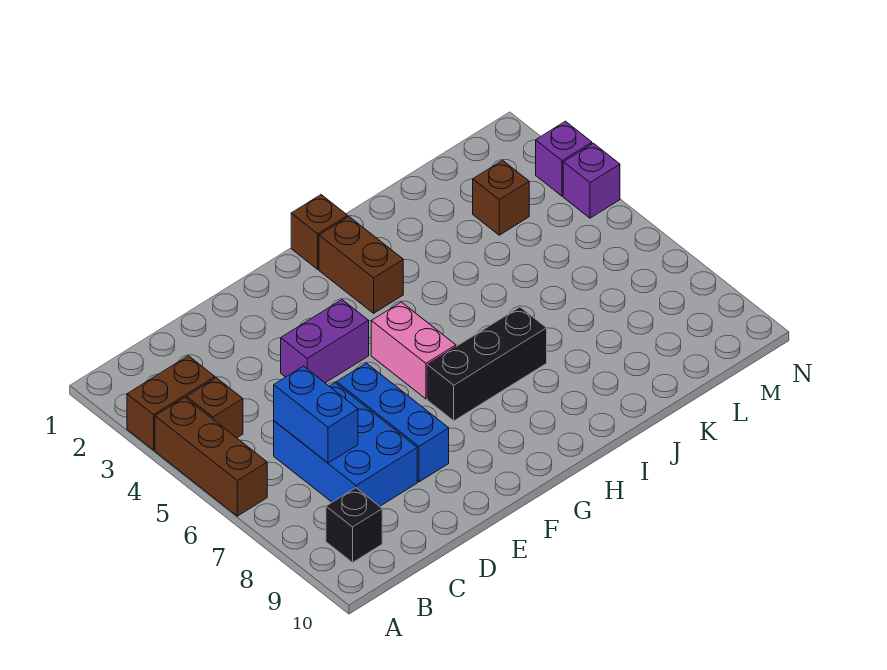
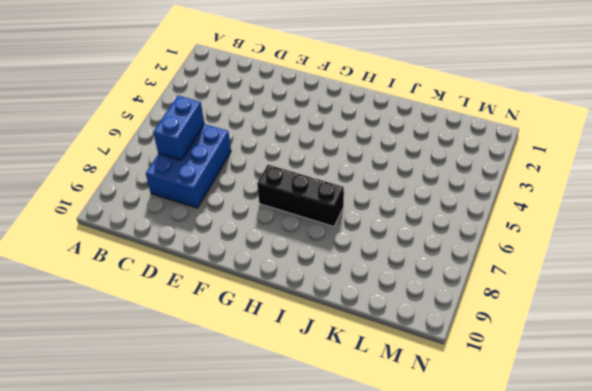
none -> brown brick A3:B3 level 1
none -> brown brick A4:A6 level 1
none -> brown brick B4 level 1

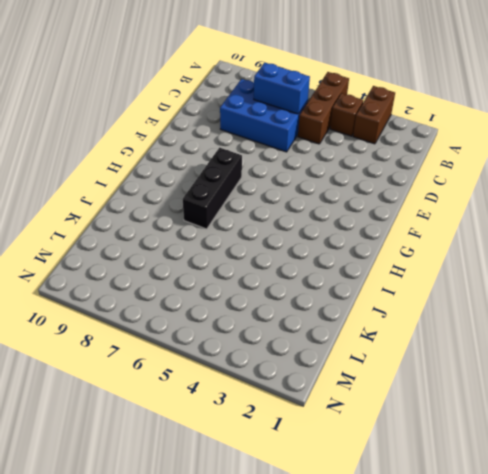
brown brick A5:C5 level 1 -> brown brick A4:A6 level 1
none -> black brick B9 level 1
none -> purple brick E4:F4 level 1
none -> blue brick E6:E8 level 1

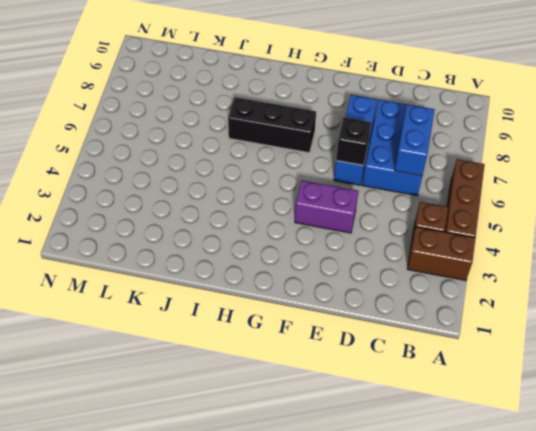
black brick E6 level 2 -> black brick B9 level 1
none -> pink brick G5:G6 level 1
none -> brown brick H1 level 1
none -> brown brick H2:H3 level 1

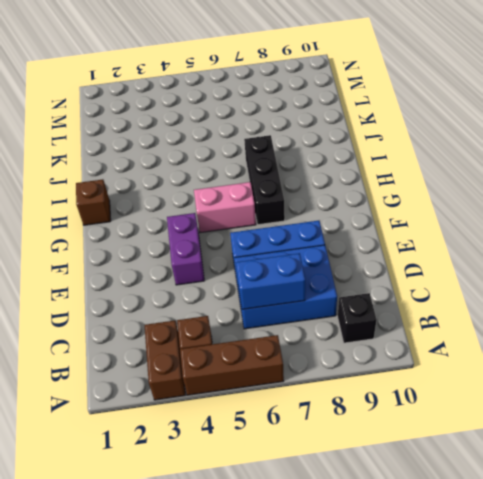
none -> brown brick H2:H3 level 1
none -> brown brick L3 level 1
none -> purple brick N3 level 1

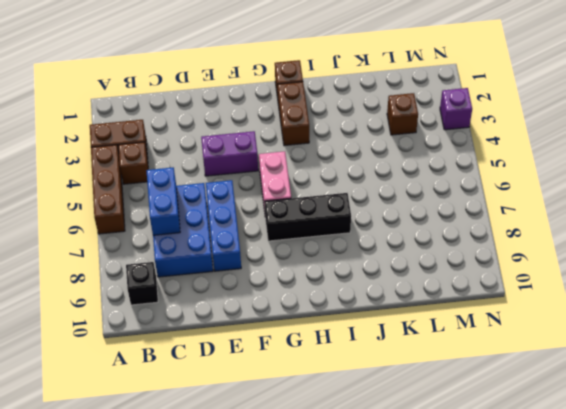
none -> purple brick N4 level 1

